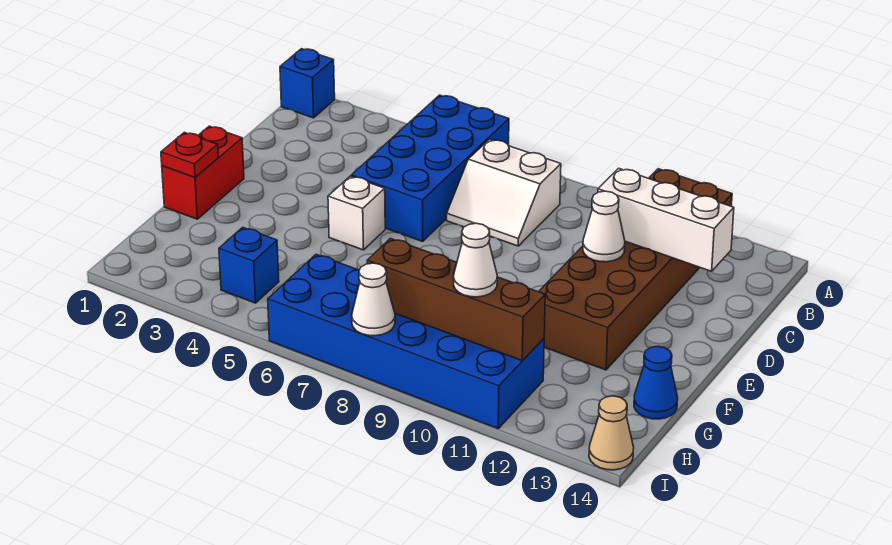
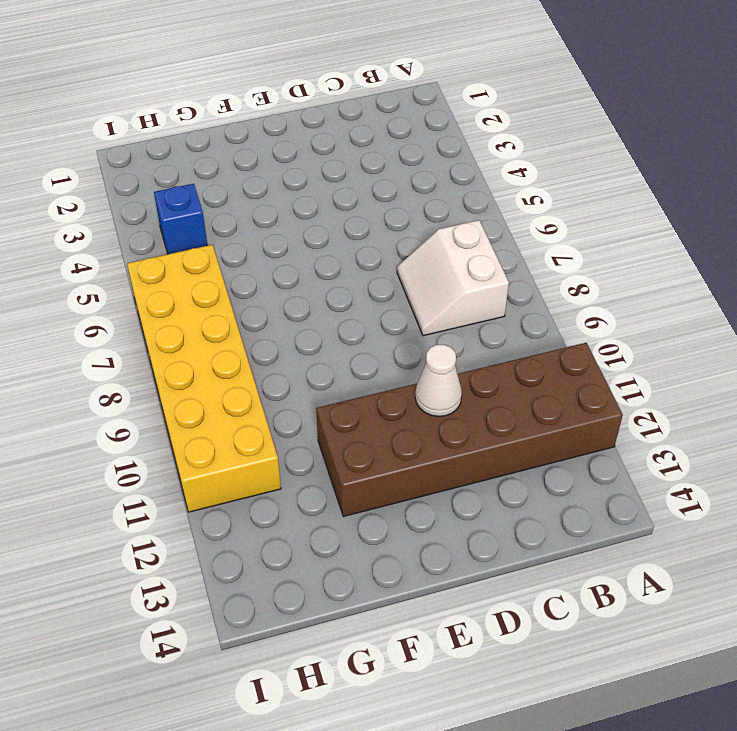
yellow brick H6:I11 level 1 -> blue brick H6:I11 level 1
none -> blue brick A1 level 1
none -> blue brick A5:D6 level 1
none -> red brick E1:F1 level 1

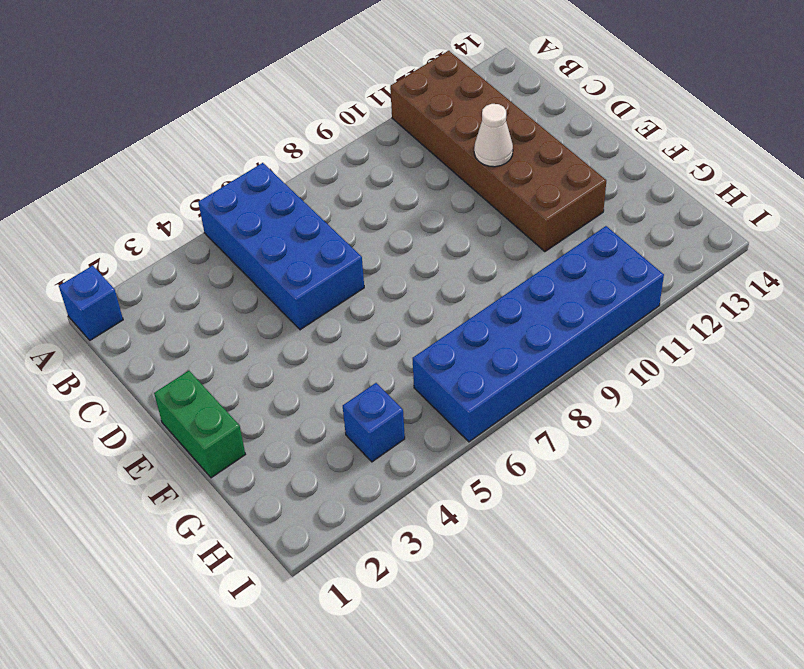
green brick E1:F1 level 1 -> red brick E1:F1 level 1
none -> white slope B7:C8 level 1 top B
none -> white brick E5 level 1
none -> blue cone G14 level 1

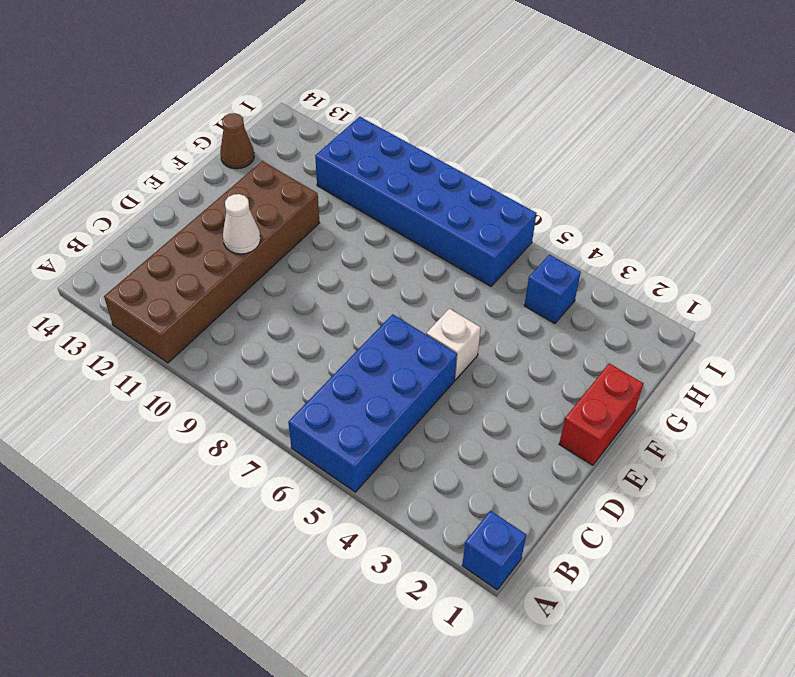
brown cone G14 level 1 -> blue cone G14 level 1
none -> white slope B7:C8 level 1 top B
none -> tan cone I14 level 1
none -> white brick C11:C13 level 2

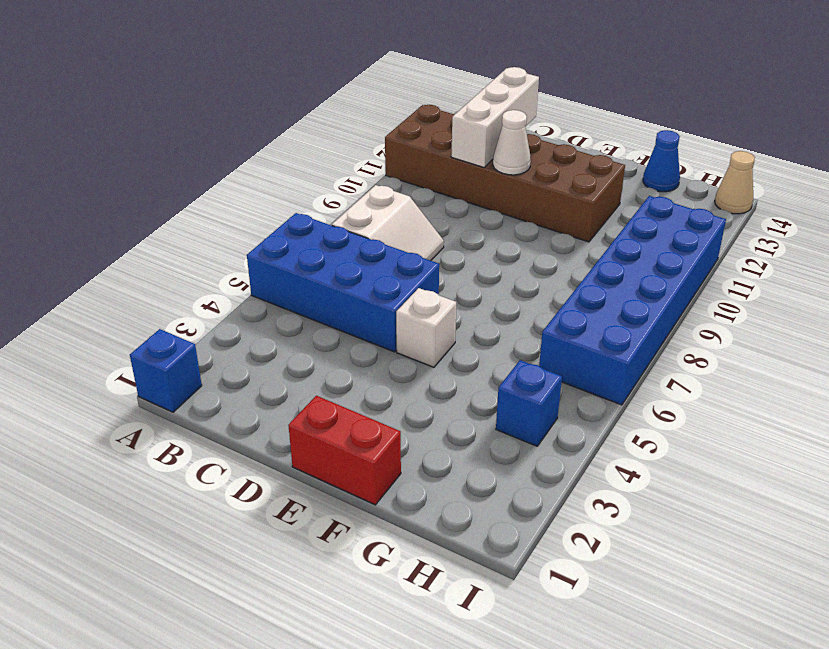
none -> red plate F1 level 2
none -> brown brick H8:H11 level 2
none -> white cone I8 level 2

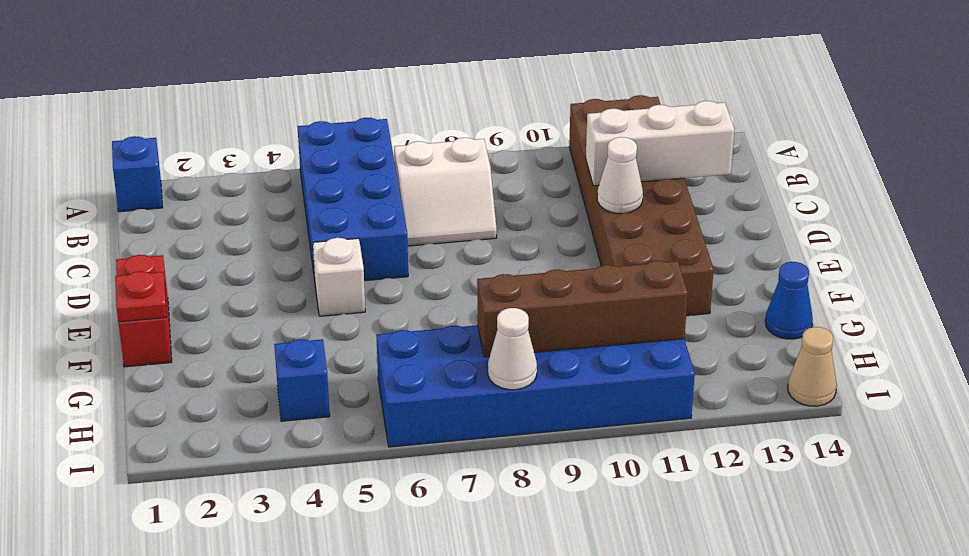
none -> white cone H10 level 3

